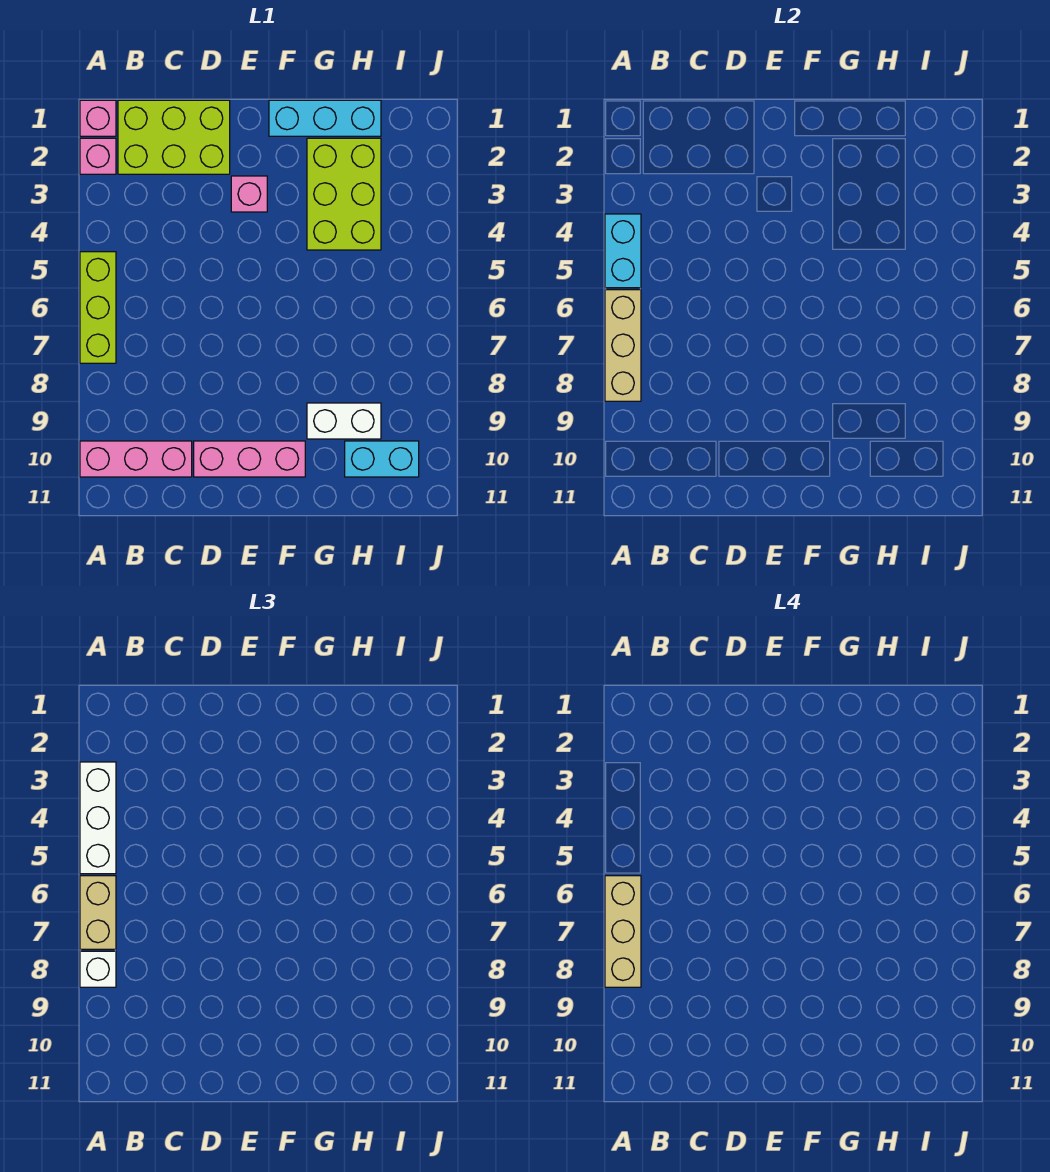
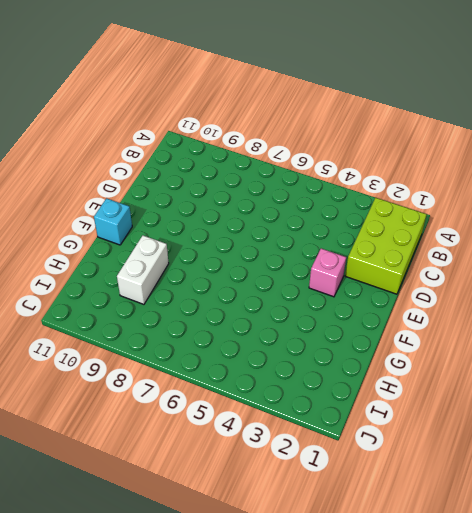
cyan brick F11 level 1 -> none
none -> pink brick A1 level 1
none -> pink brick A2 level 1
none -> lime brick A5:A7 level 1

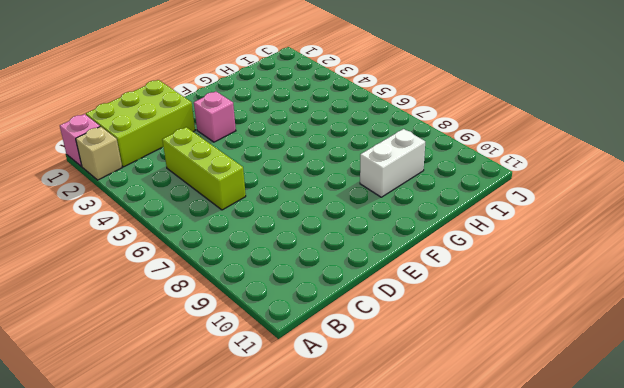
tan brick A2 level 1 -> pink brick A2 level 1
lime brick C4:C6 level 1 -> lime brick A5:A7 level 1
none -> pink brick A10:C10 level 1
none -> pink brick D10:F10 level 1
none -> cyan brick F1:H1 level 1

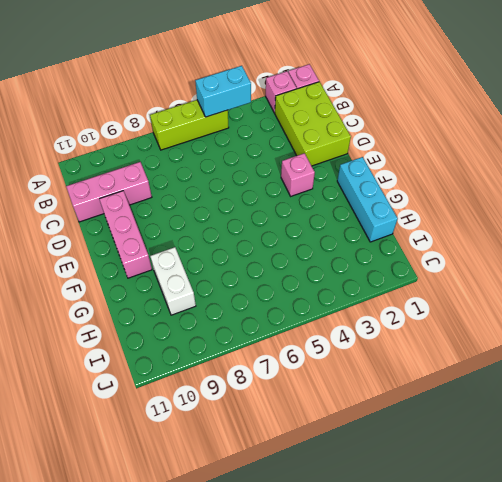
pink brick C9:C11 level 1 -> pink brick A10:C10 level 1
none -> lime brick G2:H4 level 1
none -> cyan brick H10:I10 level 1
none -> tan brick A6:A8 level 2

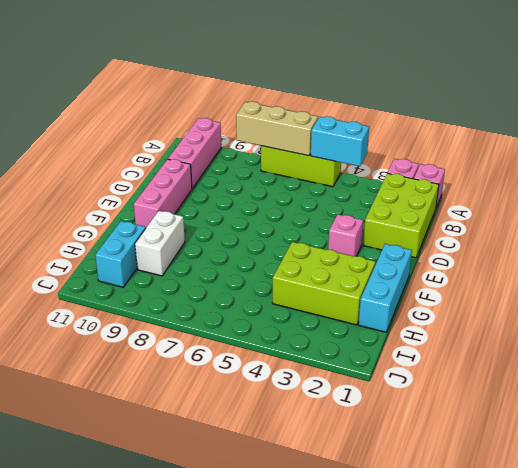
none -> white brick A3:A5 level 3
none -> tan brick A6:A7 level 3
none -> white brick A8 level 3

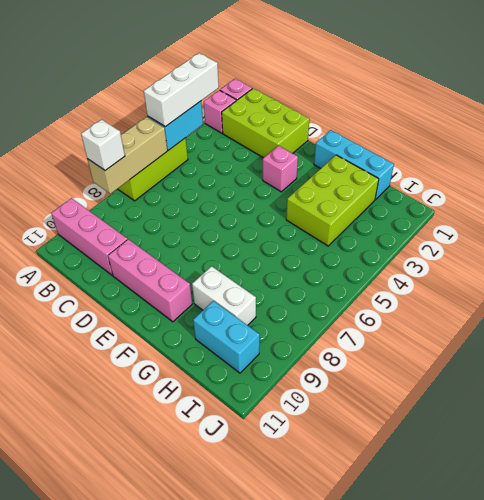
none -> tan brick A6:A7 level 3
none -> tan brick A6:A8 level 4

